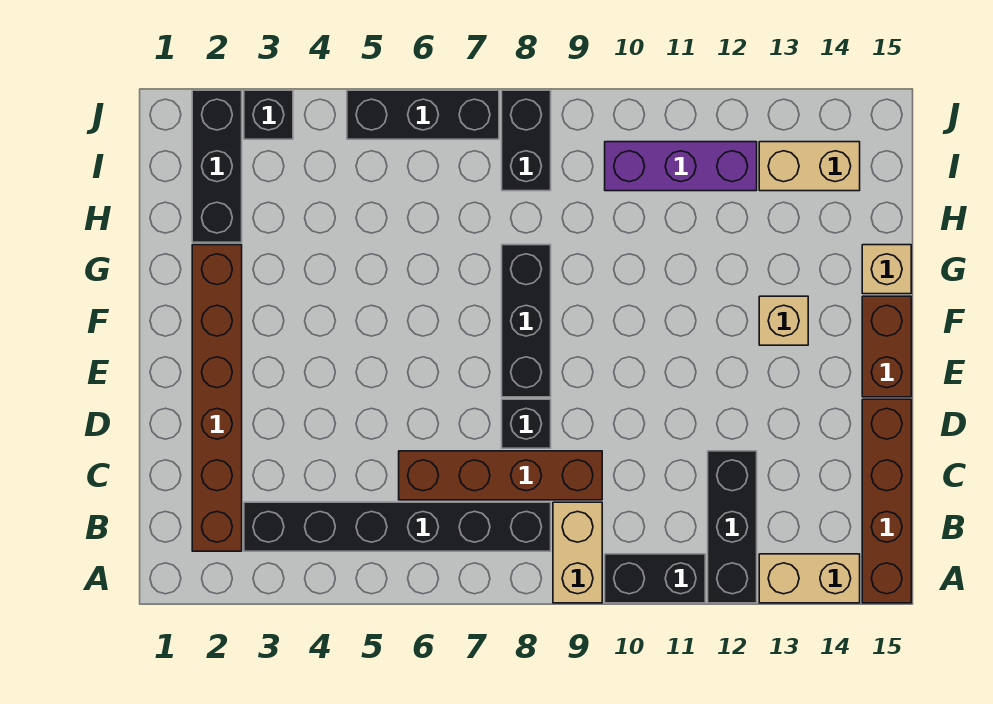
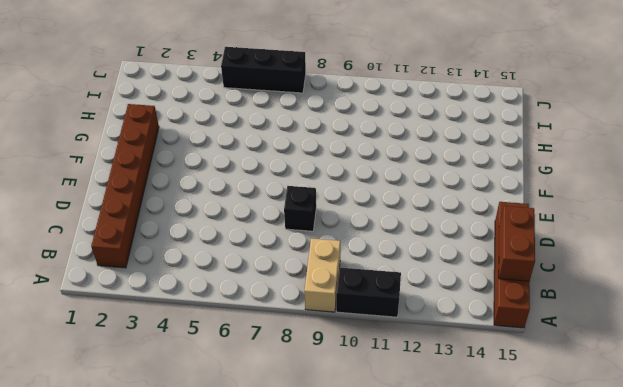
brown brick B15:C15 level 2 -> brown brick E15:F15 level 1
none -> black brick A12:C12 level 1
none -> tan brick A13:A14 level 1
none -> black brick B3:B8 level 1

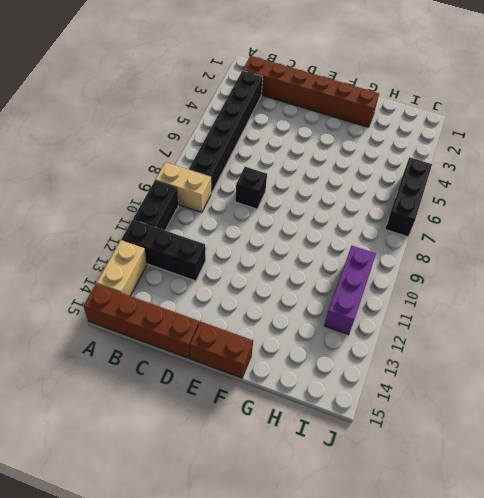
none -> brown brick C6:C9 level 1
none -> black brick E8:G8 level 1
none -> tan brick F13 level 1

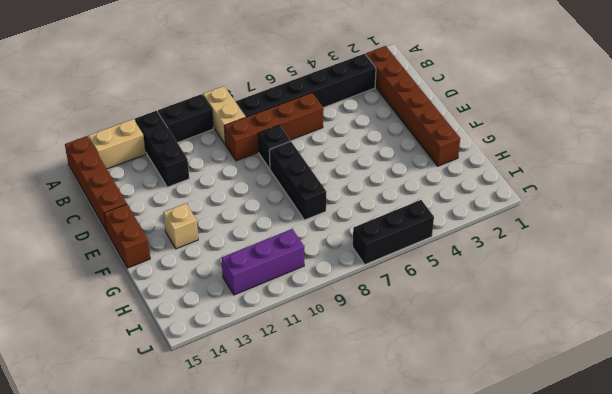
none -> tan brick G15 level 1
none -> black brick H2:J2 level 1
none -> black brick I8:J8 level 1

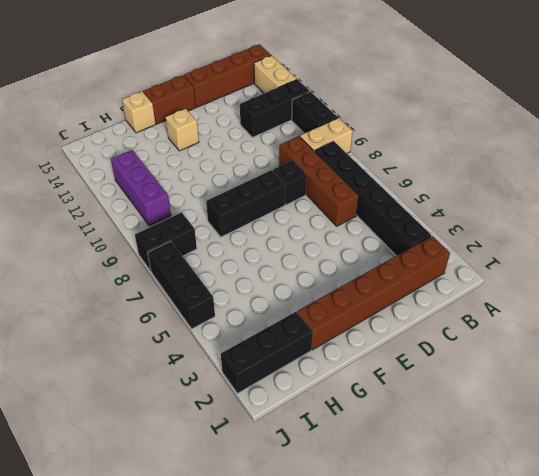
none -> tan brick I13:I14 level 1
none -> black brick J3 level 1

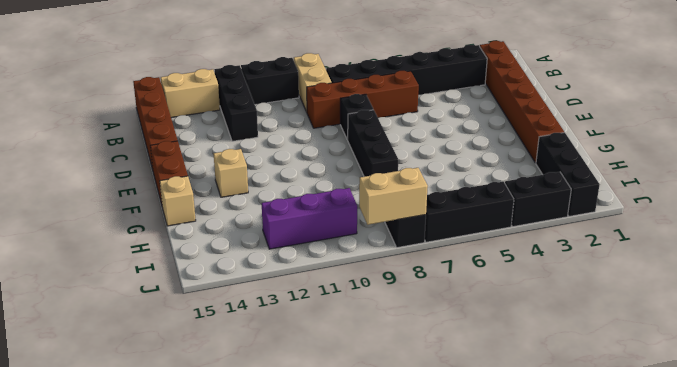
black brick J3:J4 level 1 -> black brick J3 level 1
tan brick J8:J9 level 2 -> tan brick I13:I14 level 1

